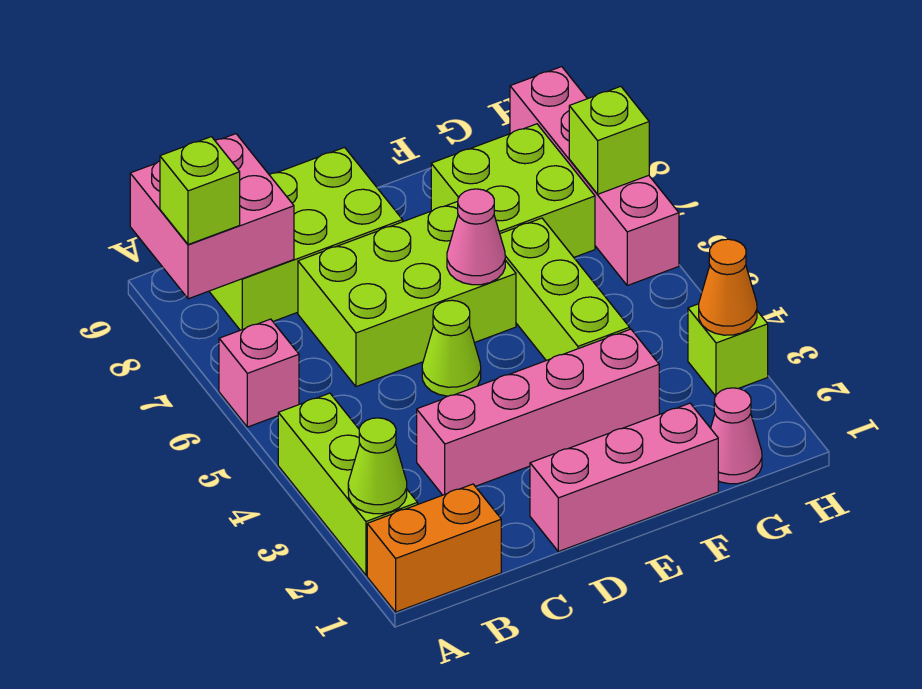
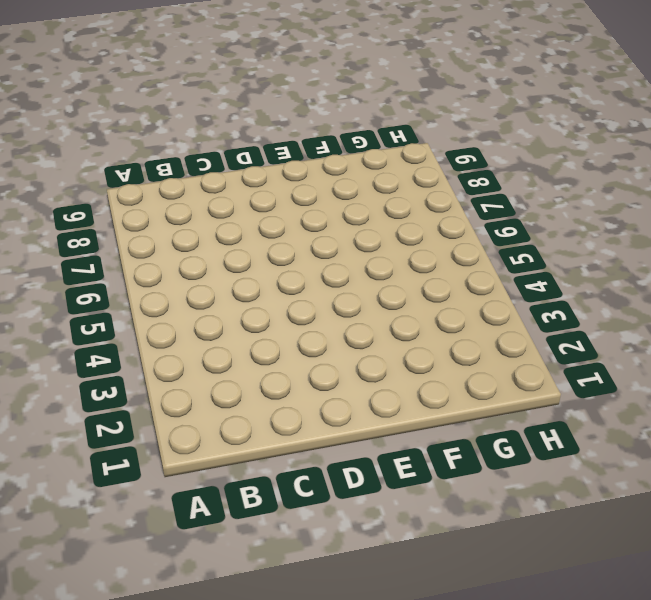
none -> orange brick A1:B1 level 1
none -> lime brick A2:A4 level 1
none -> pink brick A6 level 1

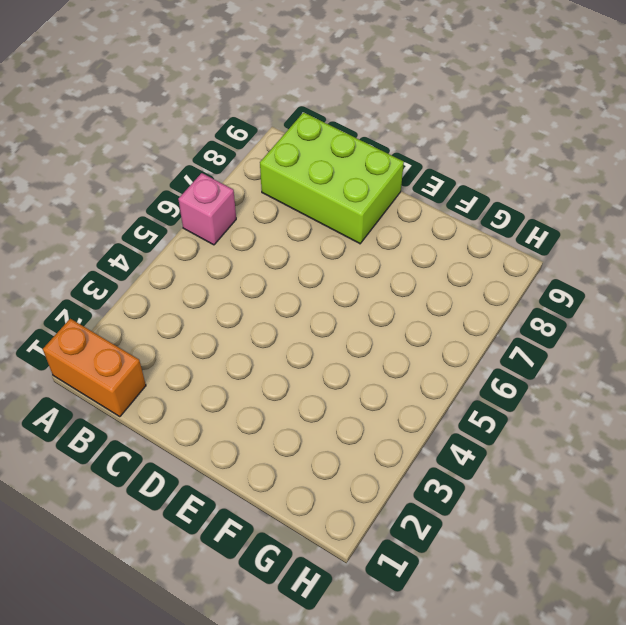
none -> lime brick A2:A4 level 1
none -> pink brick C3:F3 level 1
none -> lime brick C6:E7 level 1

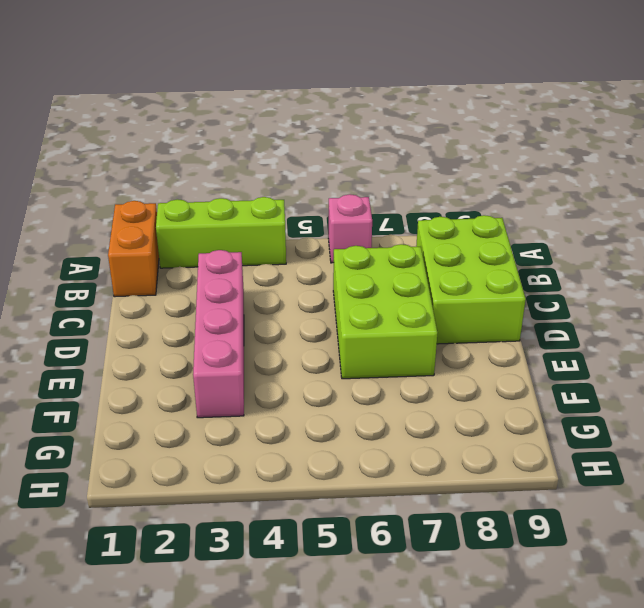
none -> pink brick D1:F1 level 1
none -> lime cone D5 level 1
none -> lime brick F4:F6 level 1

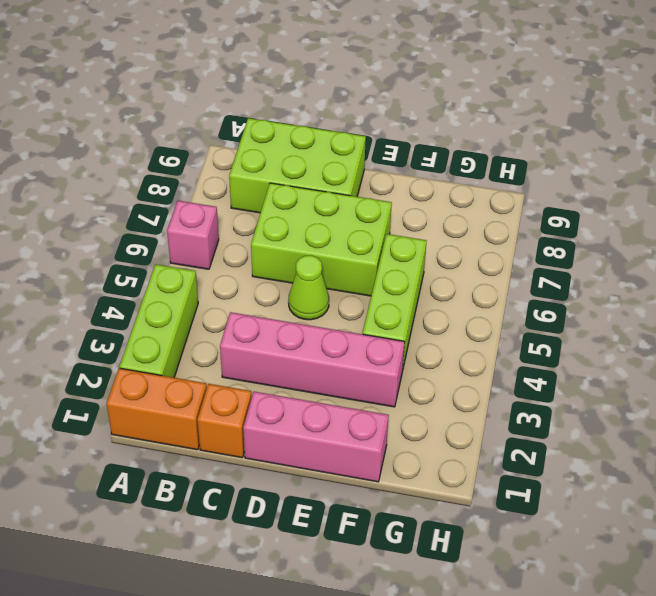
orange brick C1 level 1 -> none
none -> lime brick F7:G8 level 1
none -> pink cone G1 level 1
none -> lime brick H3 level 1

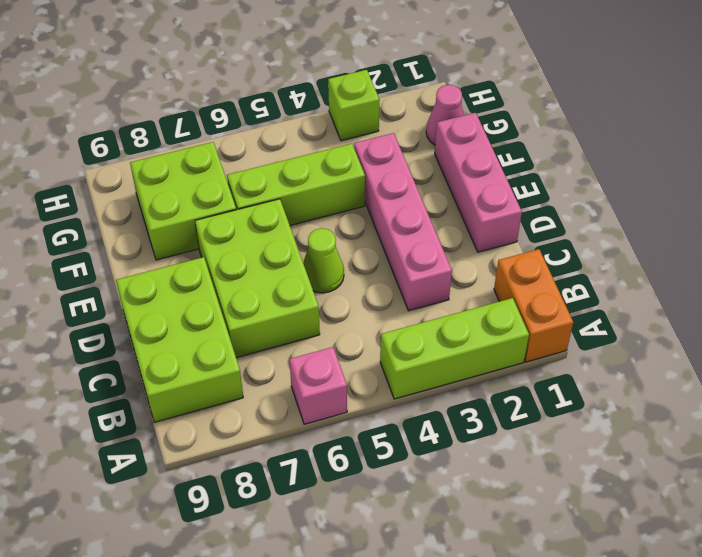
none -> pink brick H6:H9 level 1
none -> lime cone A2 level 2
none -> pink brick A8:B9 level 2

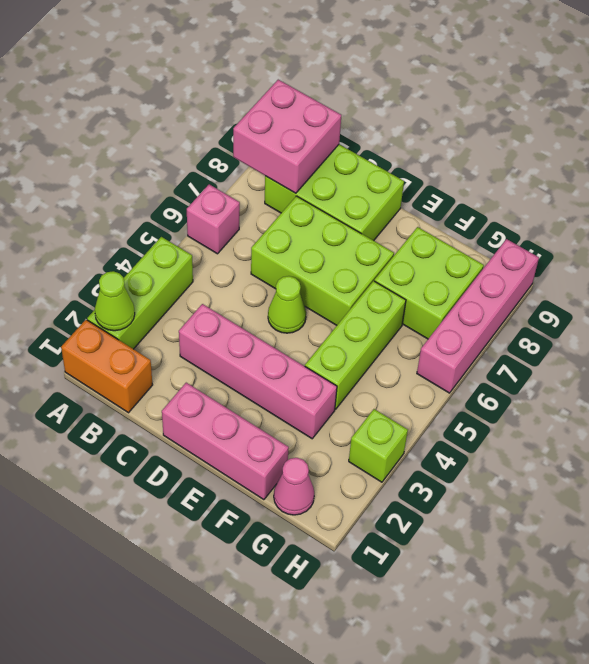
none -> pink cone E6 level 2
none -> orange cone H3 level 2
none -> lime brick H7 level 2

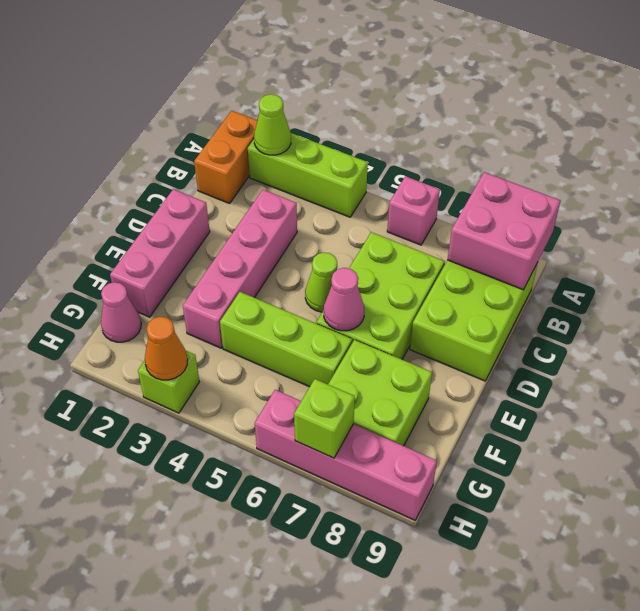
none -> lime brick A8 level 3

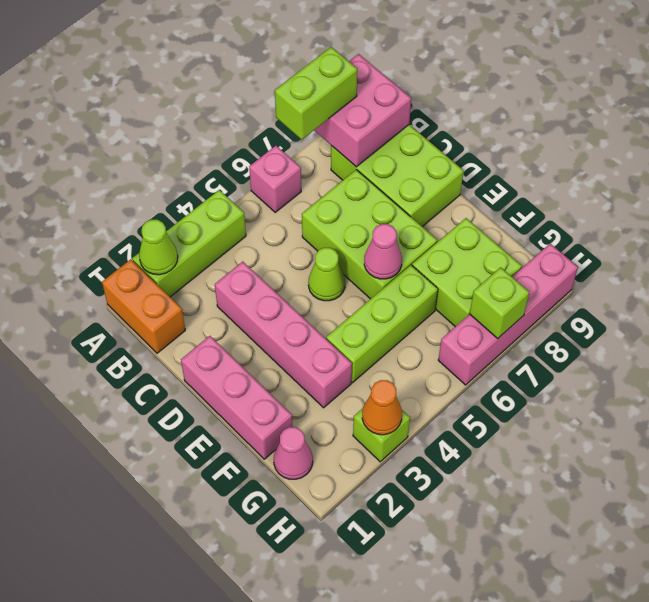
lime brick A7:A8 level 3 -> lime brick A8 level 3

